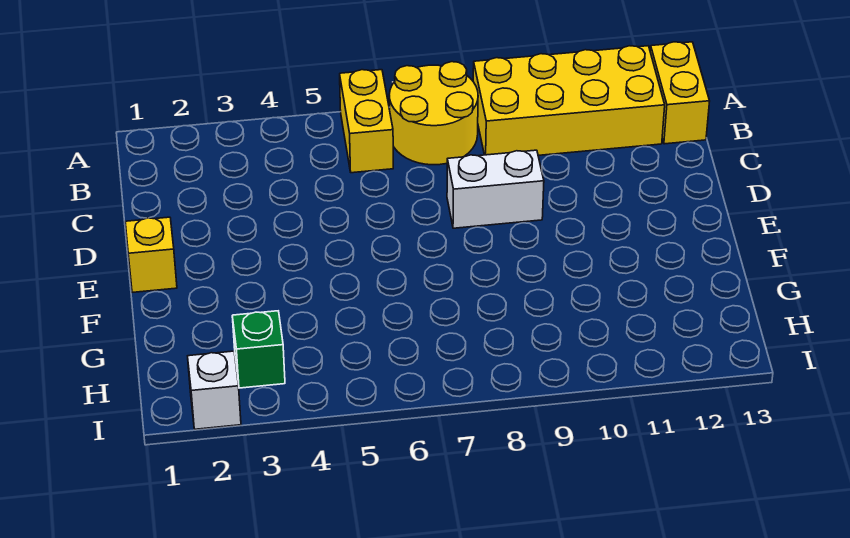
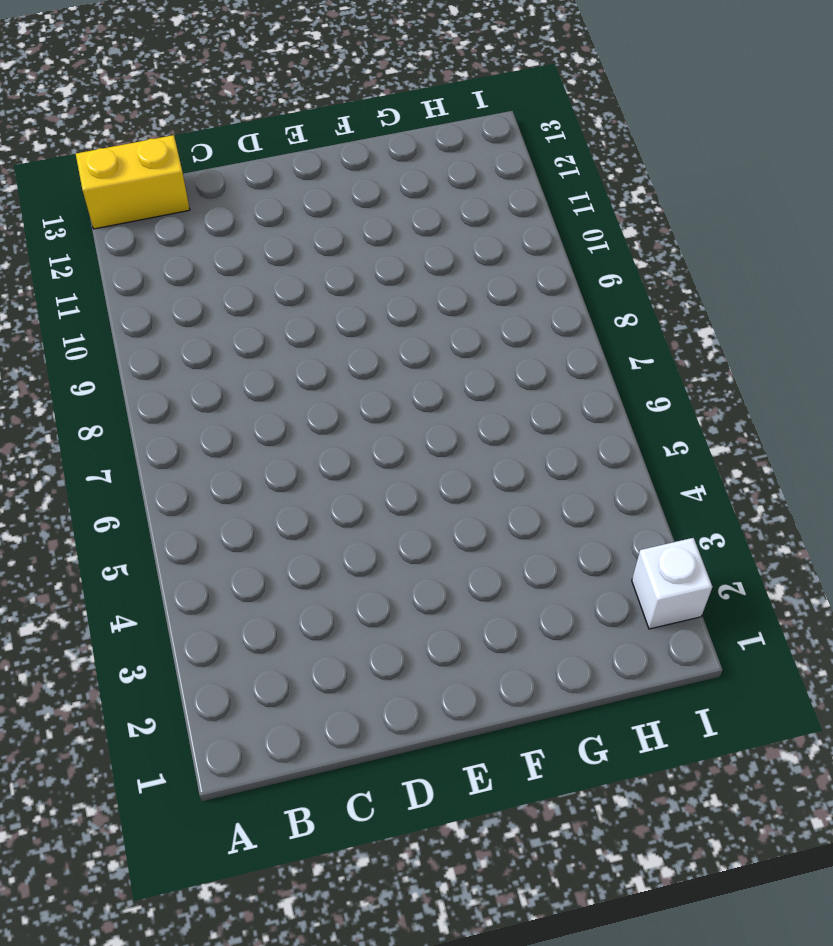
none -> yellow brick A6:B6 level 1
none -> yellow round brick A7:B8 level 1

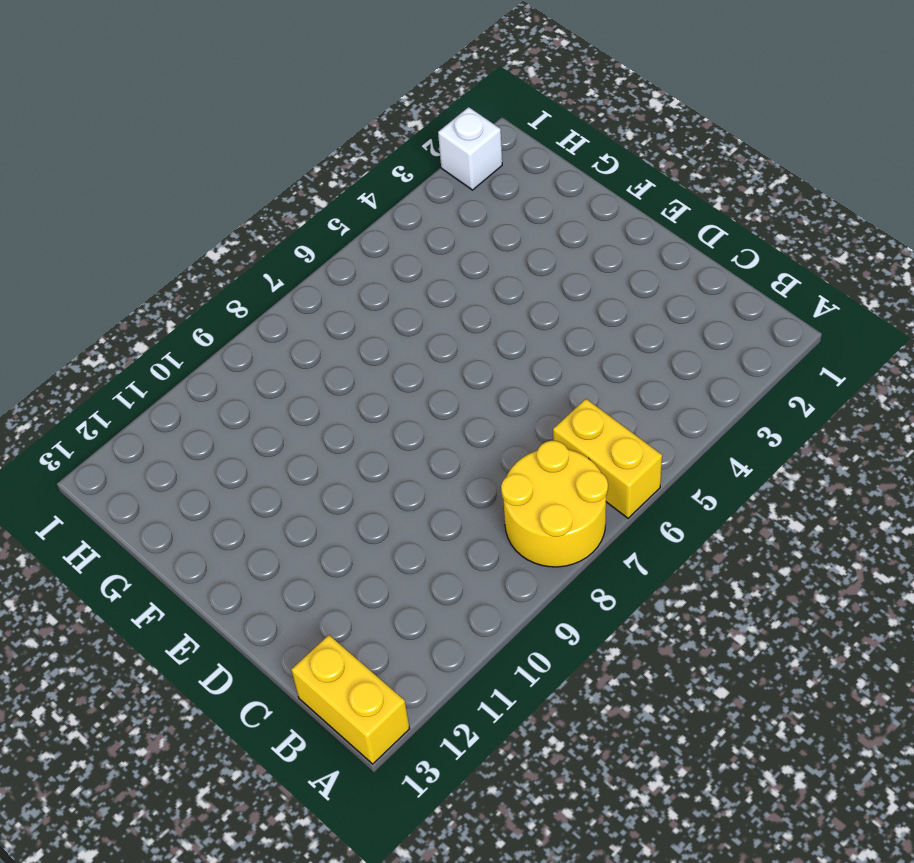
none -> yellow brick A9:B12 level 1
none -> white brick D8:D9 level 1

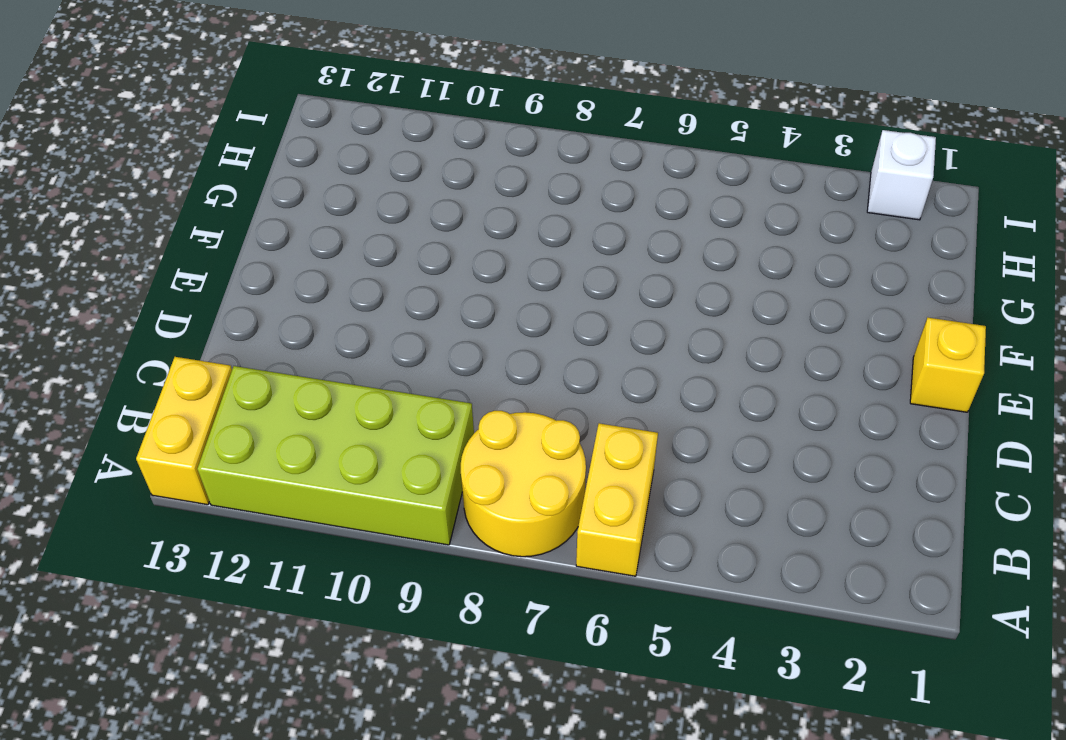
lime brick A9:B12 level 1 -> yellow brick A9:B12 level 1
none -> white brick D8:D9 level 1
none -> green brick H3 level 1

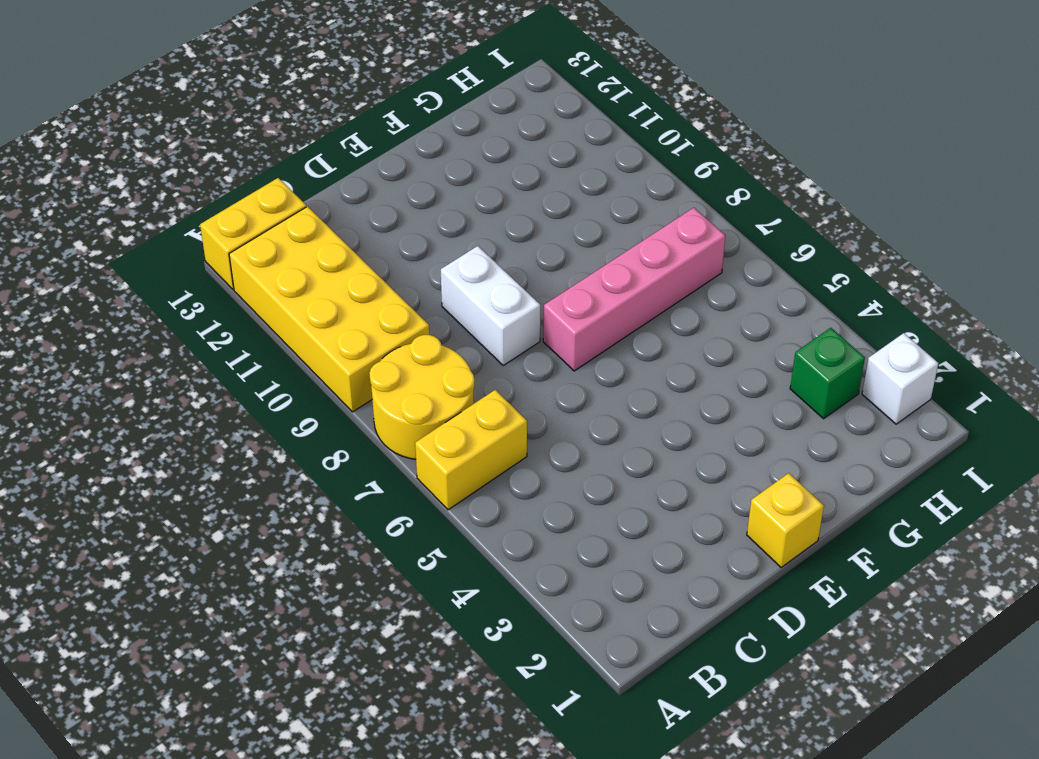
pink brick E7:H7 level 1 -> none

